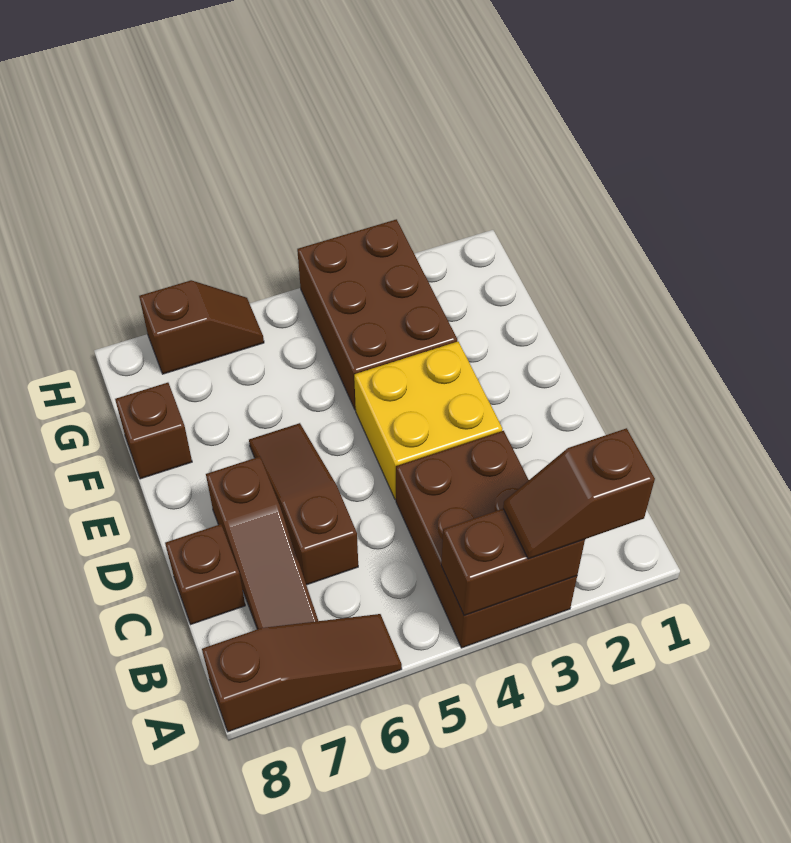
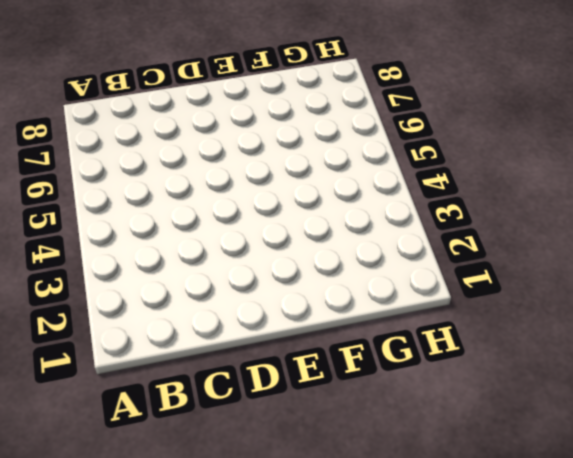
none -> brown brick A3:C4 level 1
none -> brown slope A6:A8 level 1 top 8

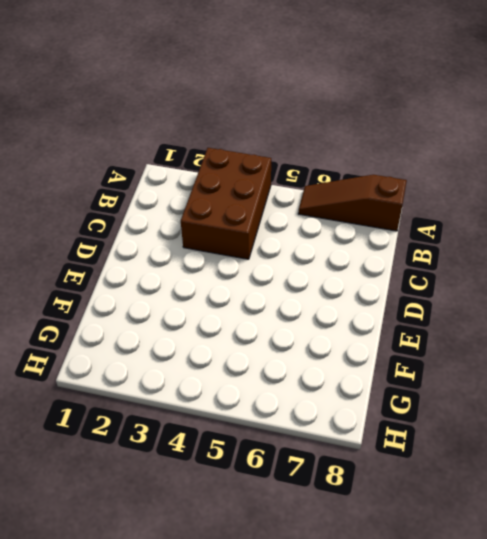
none -> brown slope B7:D7 level 1 top D
none -> brown slope C6:E6 level 1 top C

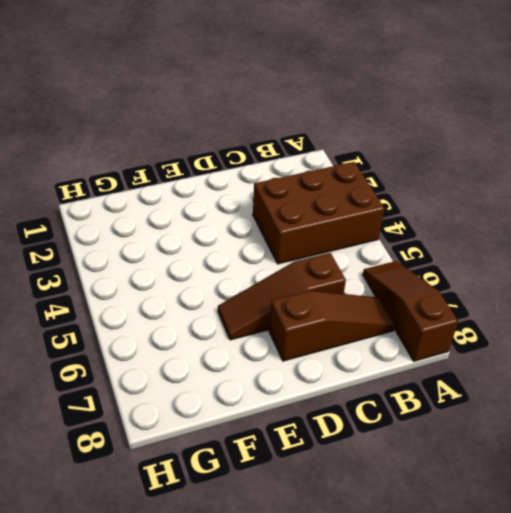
none -> brown brick C8 level 1
none -> yellow brick D3:E4 level 1

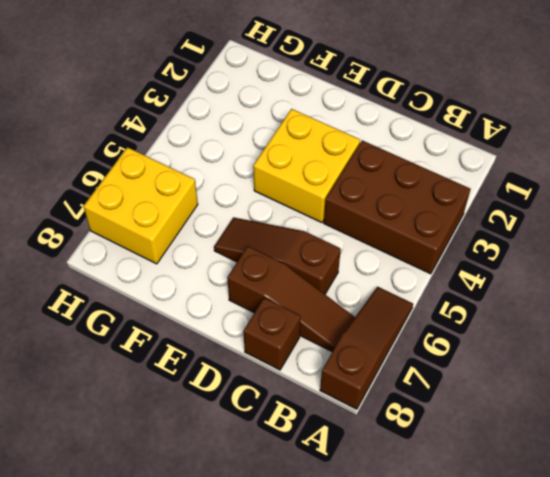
yellow brick G6:H7 level 1 -> brown slope H6:H7 level 1 top 7
none -> brown brick F3:H4 level 1
none -> brown brick F8 level 1

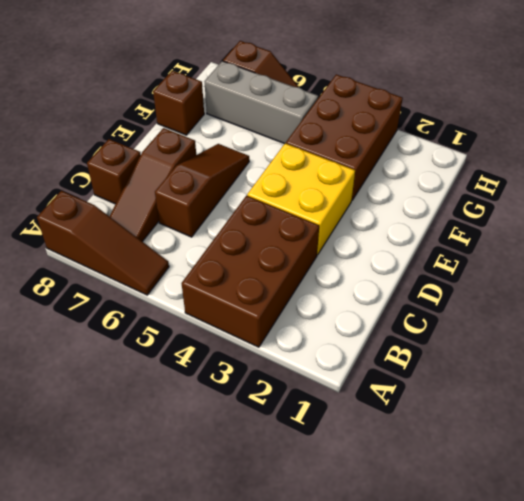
grey brick G5:G7 level 1 -> none
none -> brown brick A3:A4 level 2
none -> brown slope A2:A3 level 3 top 2

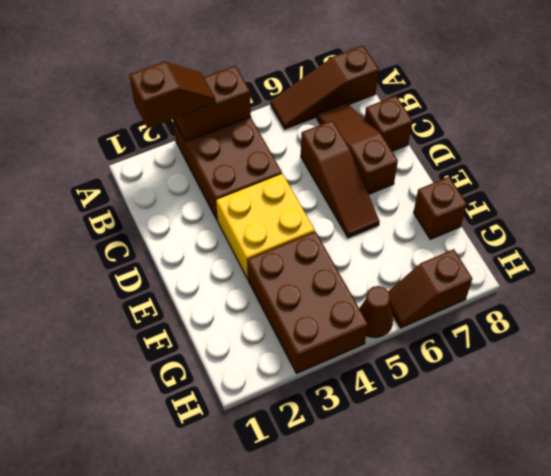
brown cone H5 level 1 -> none

